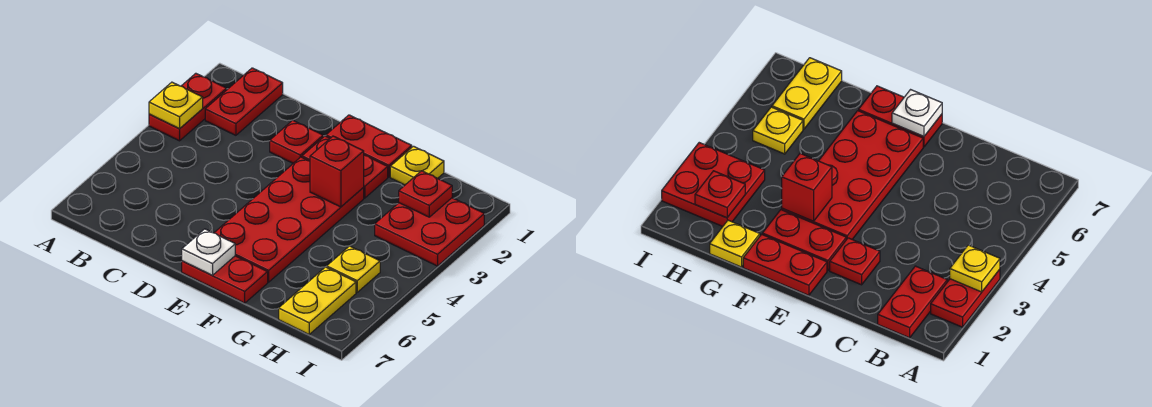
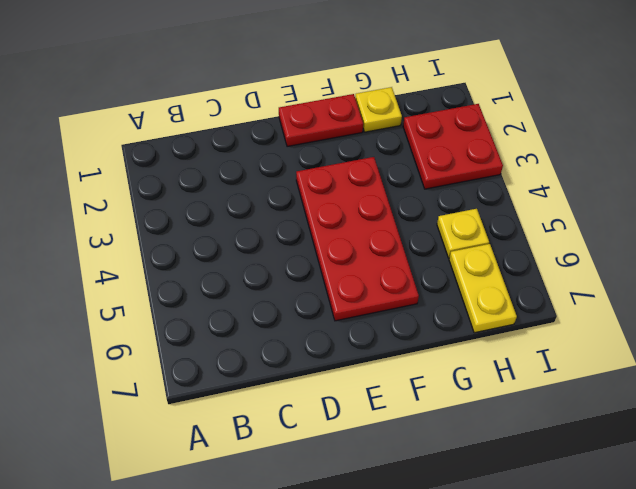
none -> red plate A2:A3 level 1
none -> red plate B1:B2 level 1
none -> red plate D2 level 1

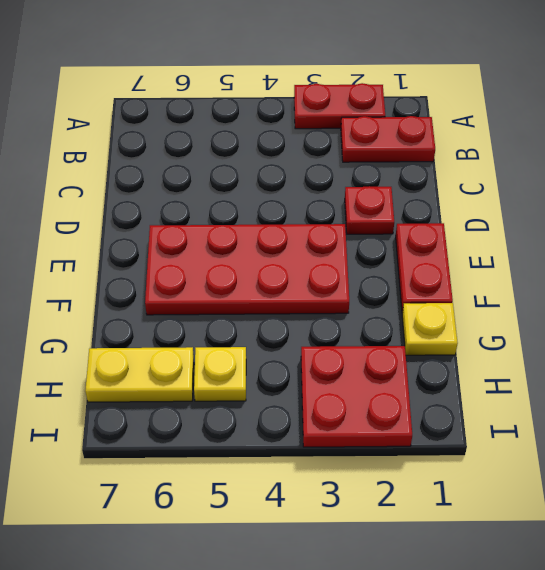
none -> red plate E2:F2 level 1
none -> red plate E7:F7 level 1
none -> yellow plate A3 level 2

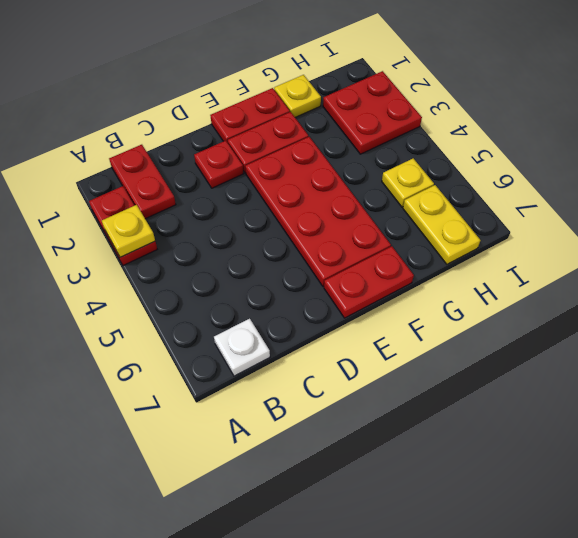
white plate B7 level 1 -> white plate E7 level 2
none -> red brick F3 level 2
none -> red plate H2 level 2

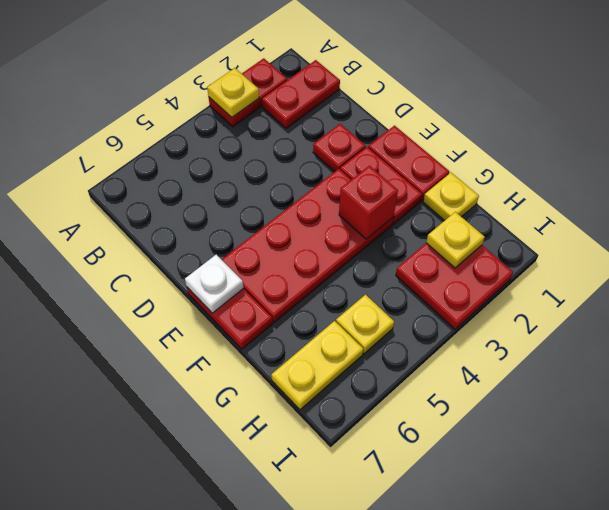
yellow plate H2 level 2 -> red plate H2 level 2

